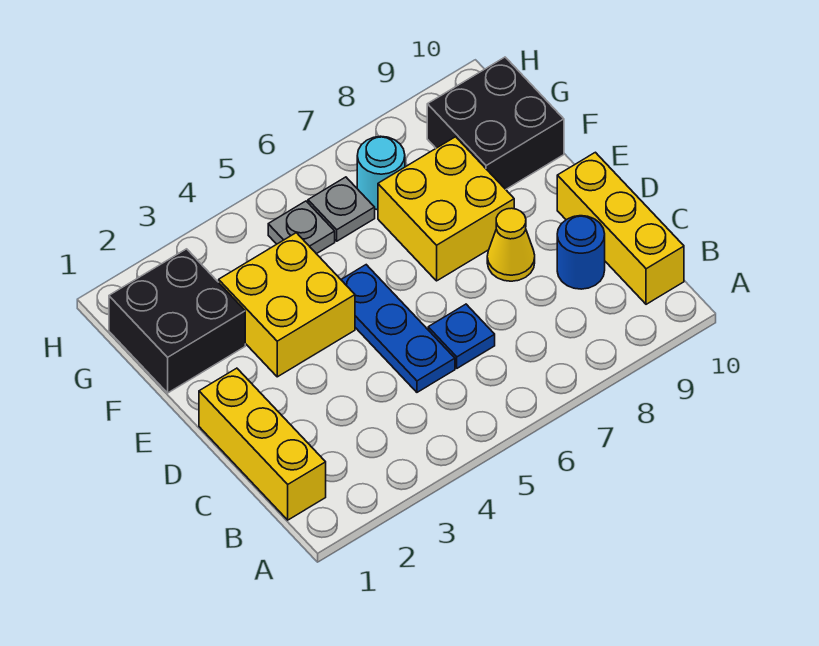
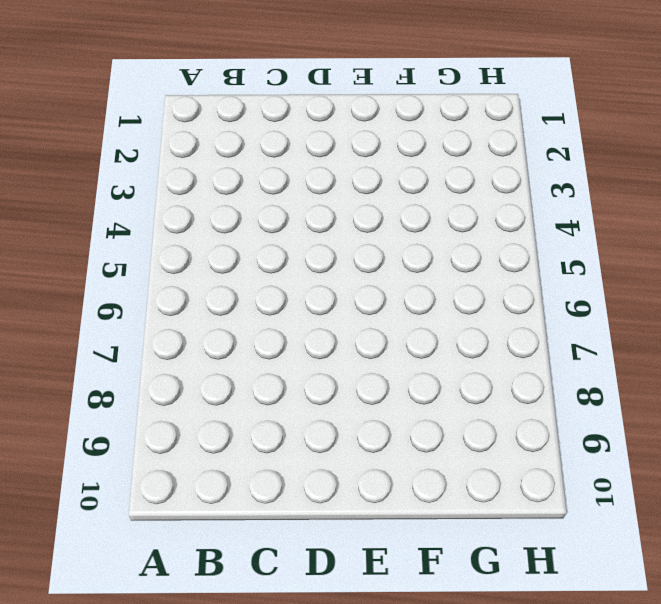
none -> yellow brick B1:D1 level 1
none -> yellow brick B10:D10 level 1
none -> blue plate C5:E5 level 1

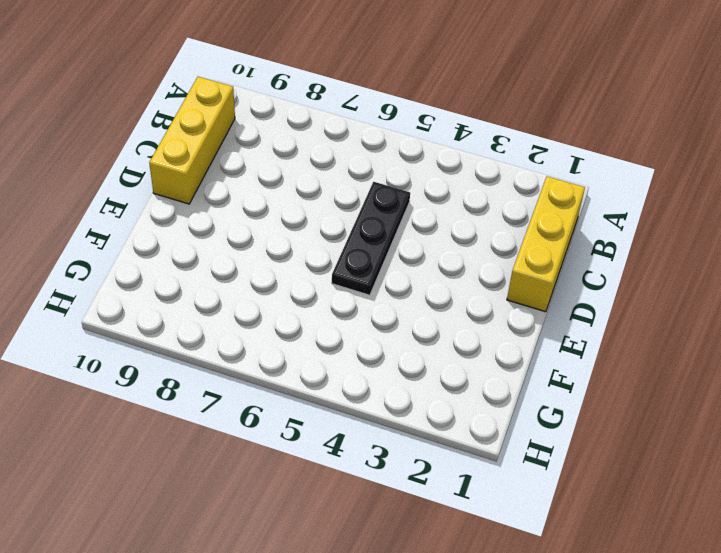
black plate C5:E5 level 1 -> blue plate C5:E5 level 1
none -> blue plate C6 level 1
none -> blue round brick C9 level 1
none -> yellow cone D8 level 1

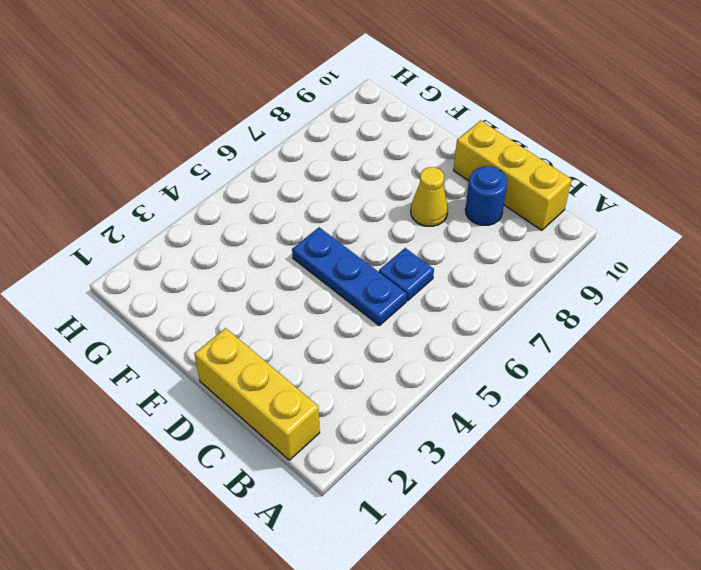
none -> yellow brick E3:F4 level 1
none -> yellow brick E7:F8 level 1
none -> black brick F1:G2 level 1

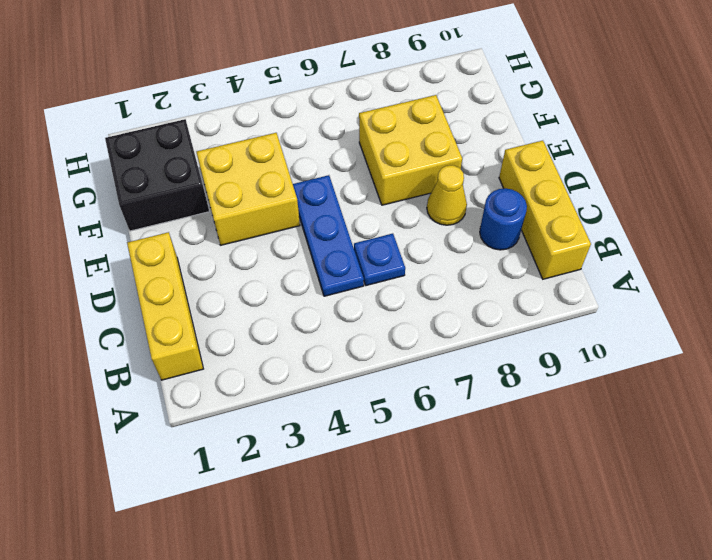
none -> black brick F9:G10 level 1
none -> grey plate G5 level 1
none -> grey plate G6 level 1

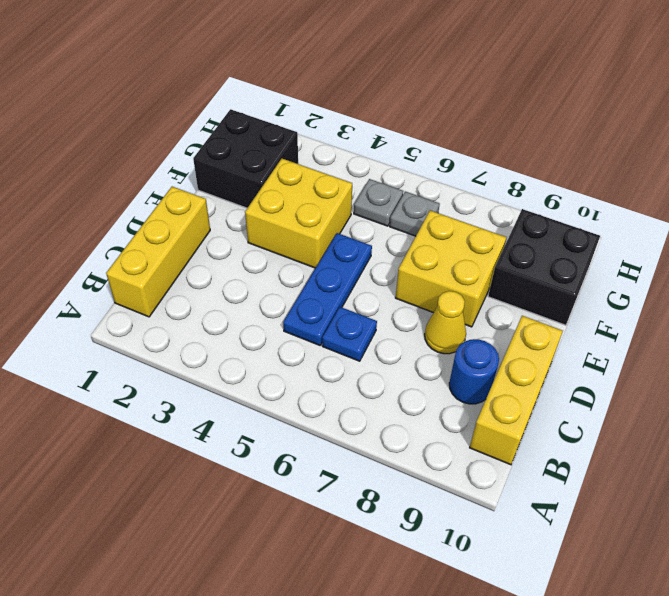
none -> cyan round brick G7 level 1

